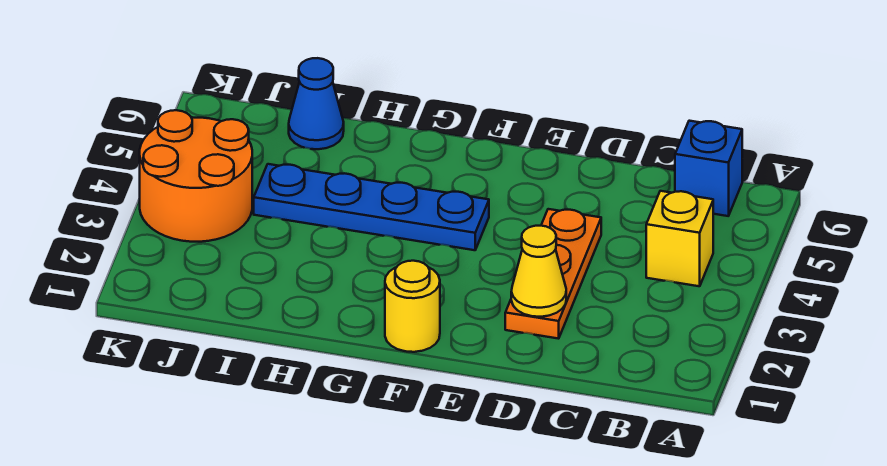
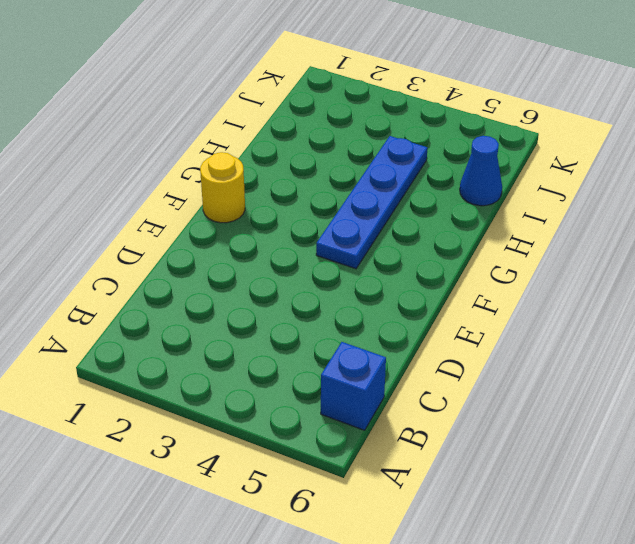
none -> yellow brick B4 level 1
none -> orange plate D2:D4 level 1

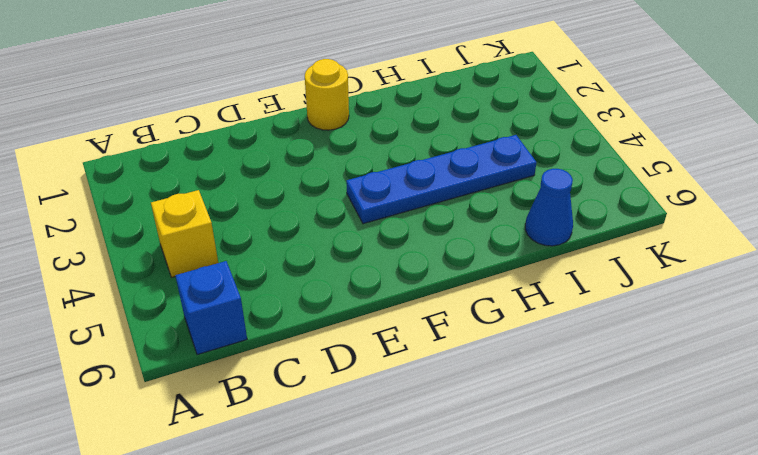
none -> orange plate D2:D4 level 1
none -> orange round brick J3:K4 level 1

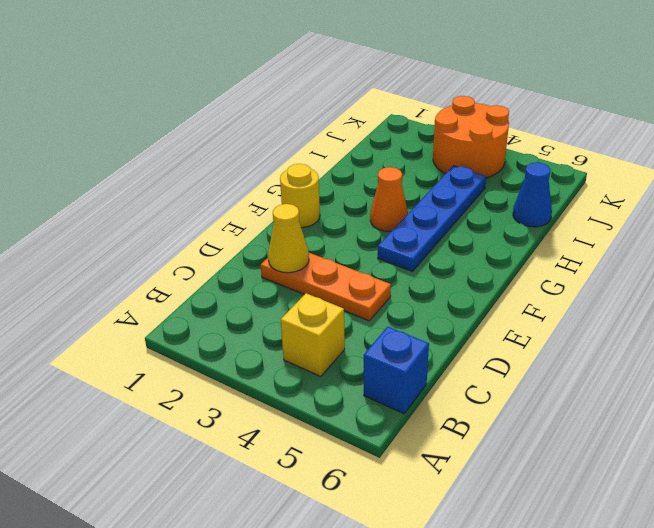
orange cone G3 level 1 -> none

